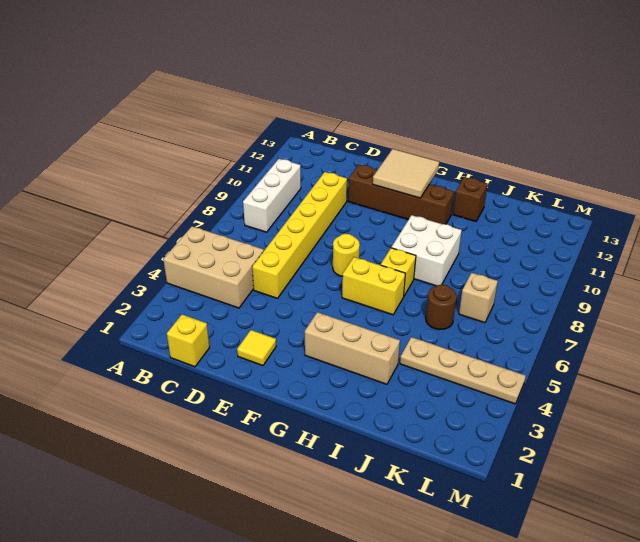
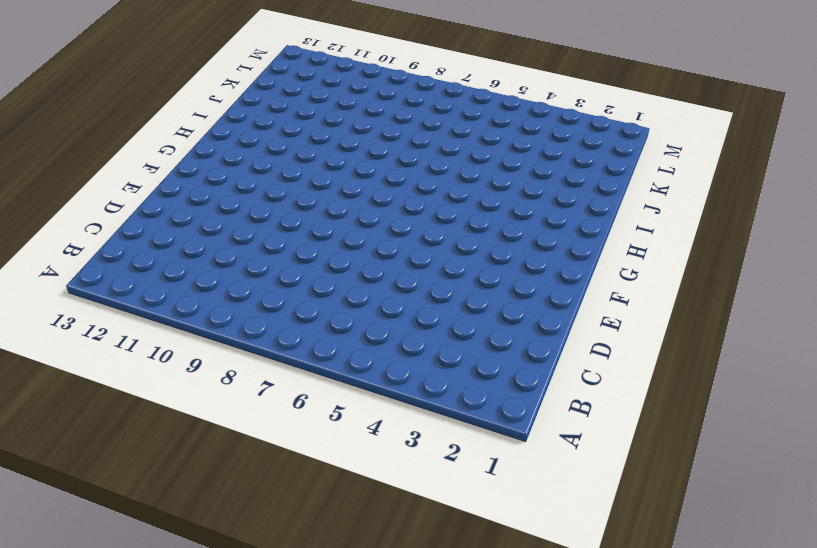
none -> tan brick A4:C5 level 1
none -> white brick B8:B10 level 1
none -> yellow brick C1 level 1

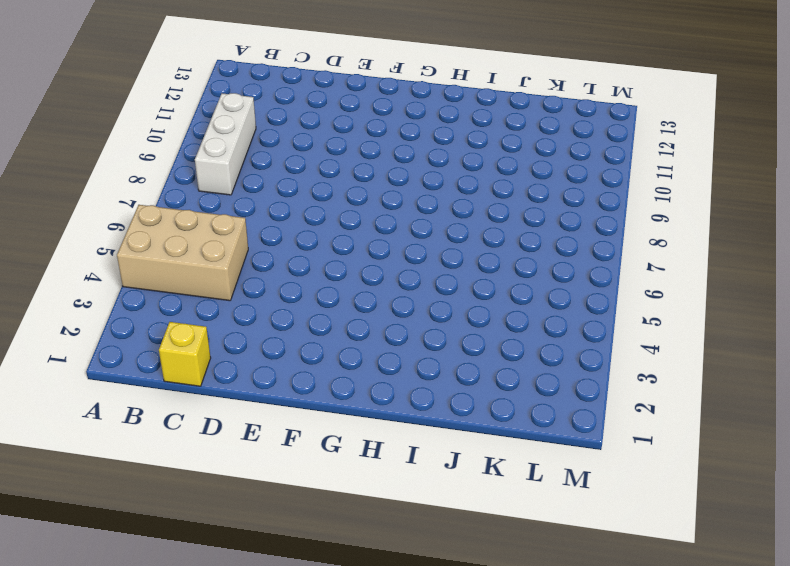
none -> yellow brick D5:D10 level 1
none -> yellow tile E2 level 1
none -> brown brick E11:H11 level 1

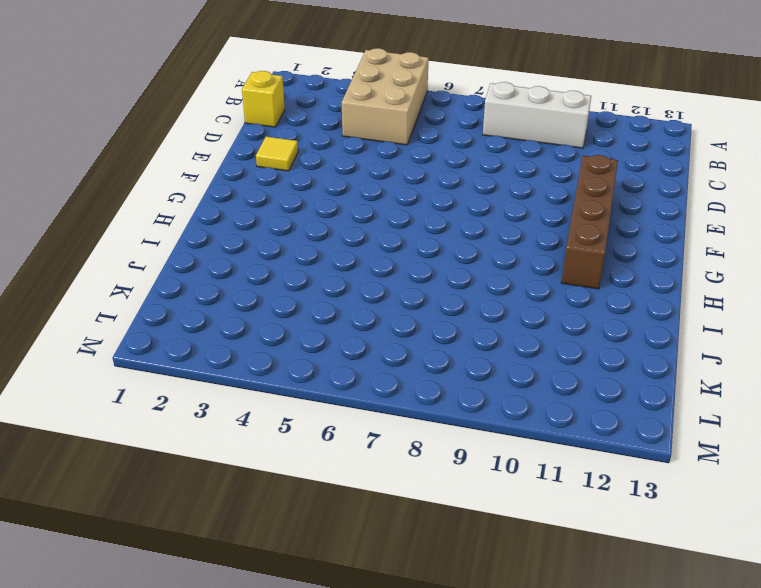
none -> yellow brick D5:D10 level 1
none -> yellow round brick F7 level 1
none -> tan brick G3:I3 level 1

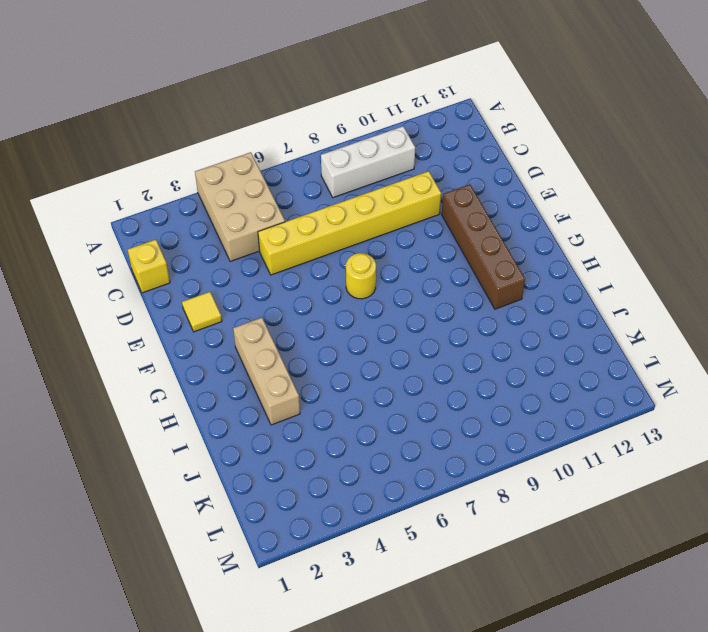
none -> yellow brick G6:H6 level 1
none -> yellow brick H7 level 1
none -> white brick H8:I9 level 1

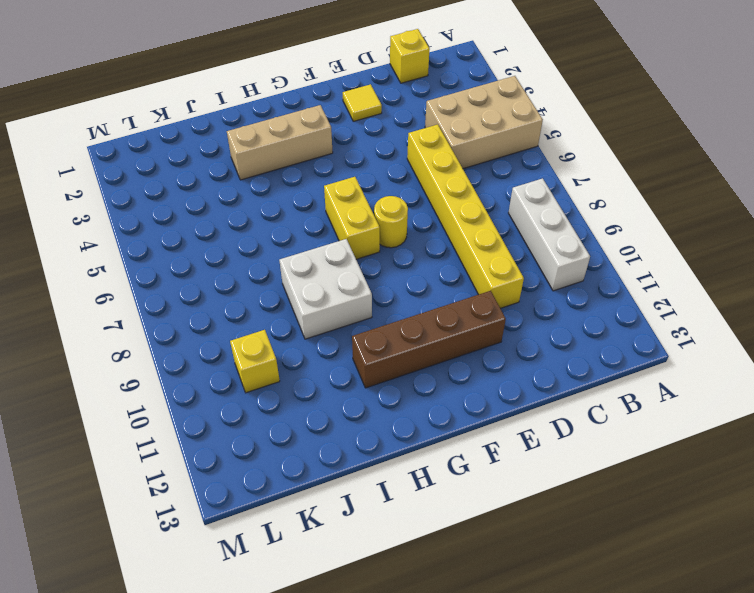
yellow brick G6:G7 level 1 -> yellow brick G6:H6 level 1
yellow brick K10 level 1 -> yellow brick H7 level 1
none -> brown brick I12 level 1
none -> tan plate J4:M4 level 1
none -> brown round brick J6 level 1

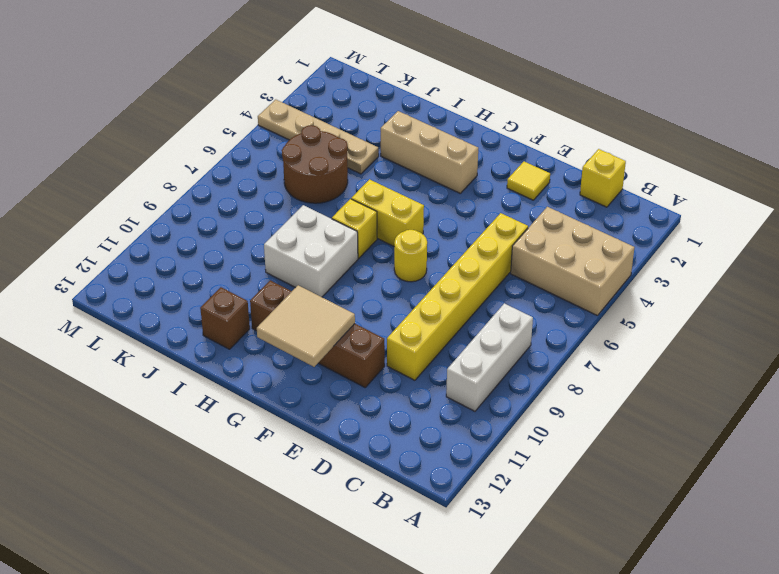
brown round brick J5:K6 level 1 -> brown round brick J6 level 1
none -> tan brick K7 level 1

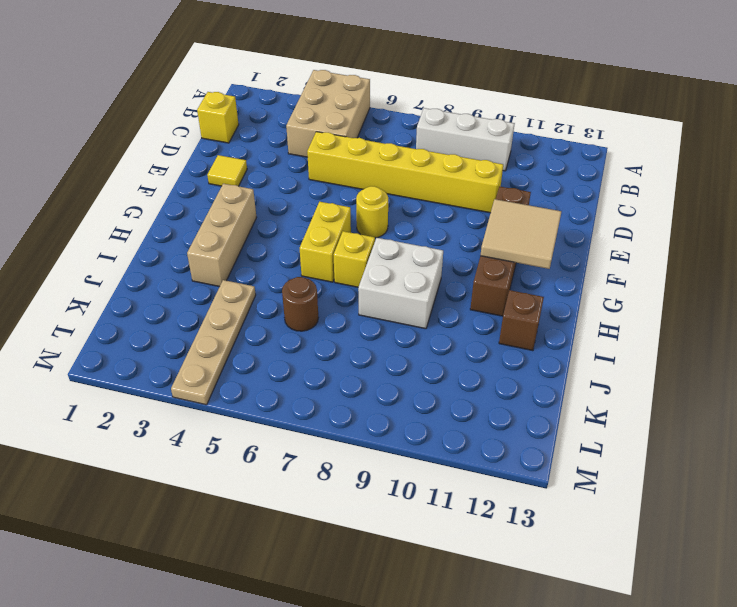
none -> tan brick K7 level 1

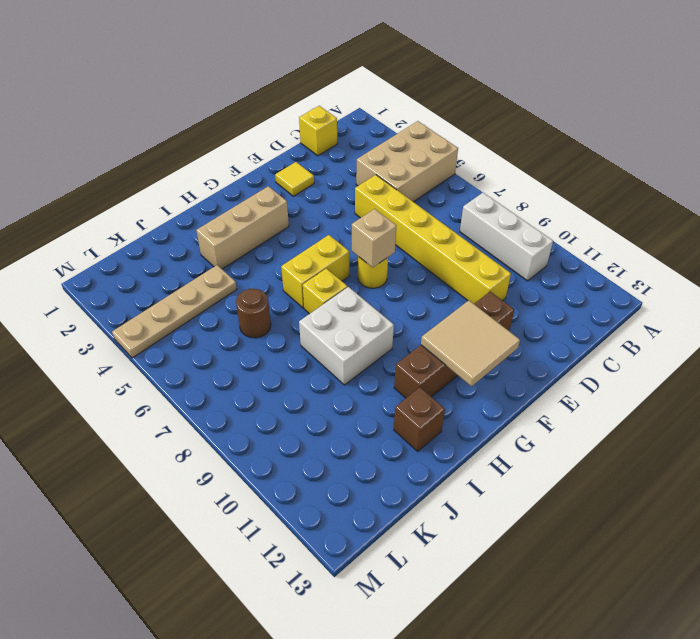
tan brick F7 level 2 -> tan brick K7 level 1

